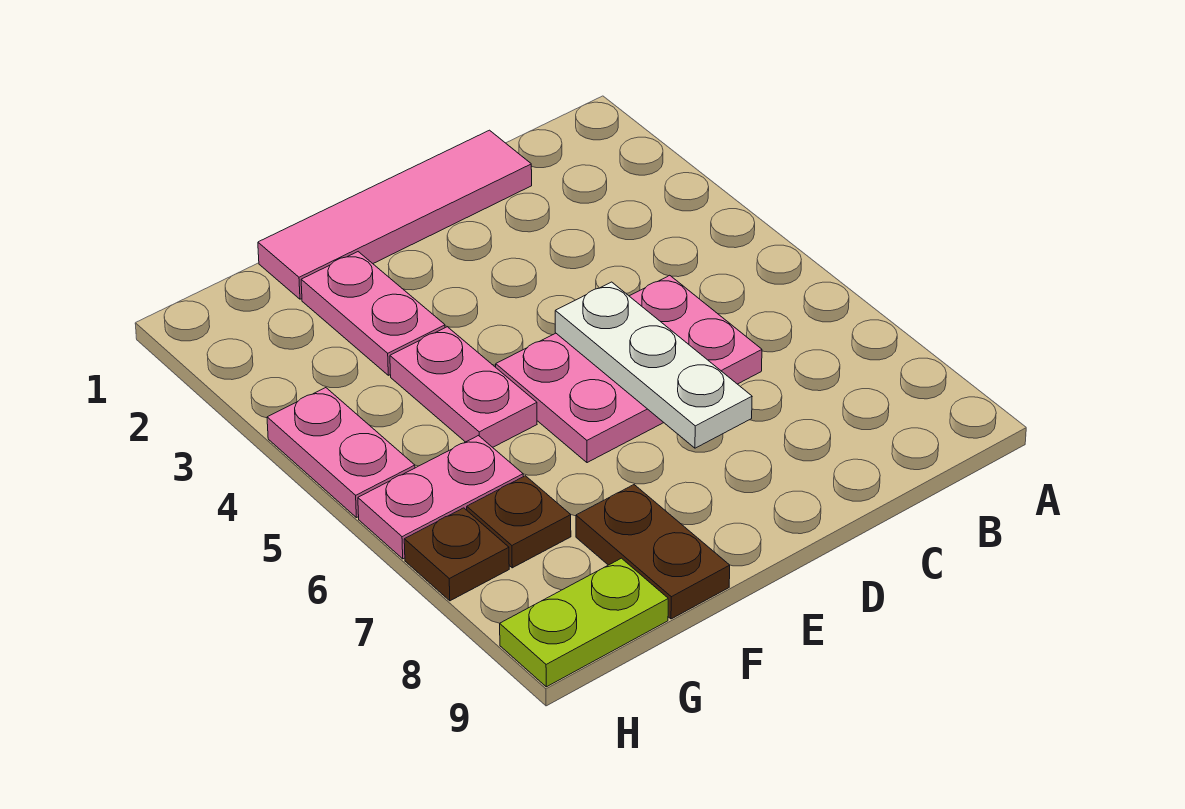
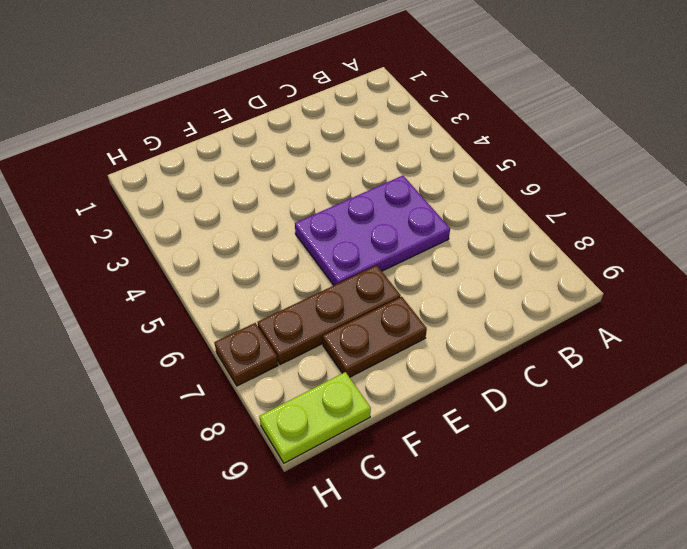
purple plate C5:E6 level 1 -> pink plate C5:E6 level 1
brown plate E7:G7 level 1 -> brown plate G7 level 1
brown plate E8:F8 level 1 -> brown plate F8:F9 level 1
none -> pink tile C1:F1 level 1
none -> pink plate F2:F3 level 1

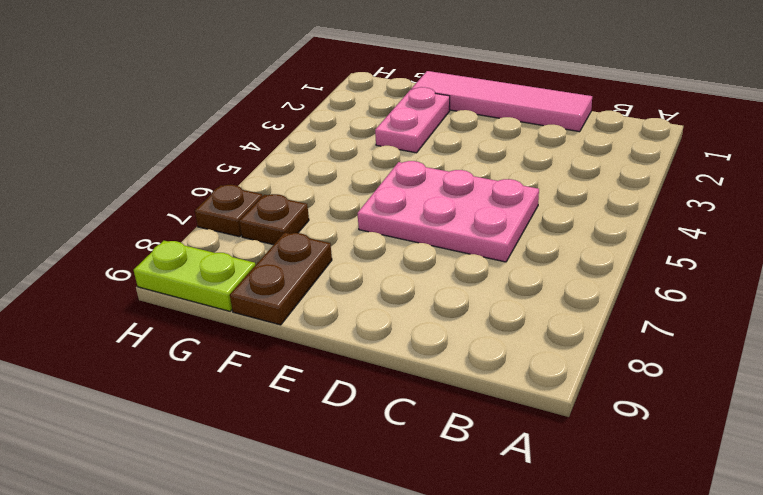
none -> pink plate F4:F5 level 1
none -> pink plate G6:H6 level 1

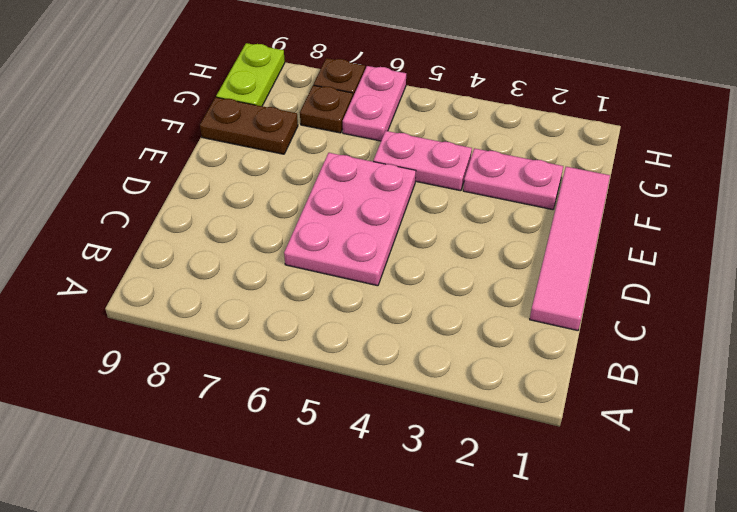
none -> pink plate H4:H5 level 1
none -> white plate D5:D7 level 2

